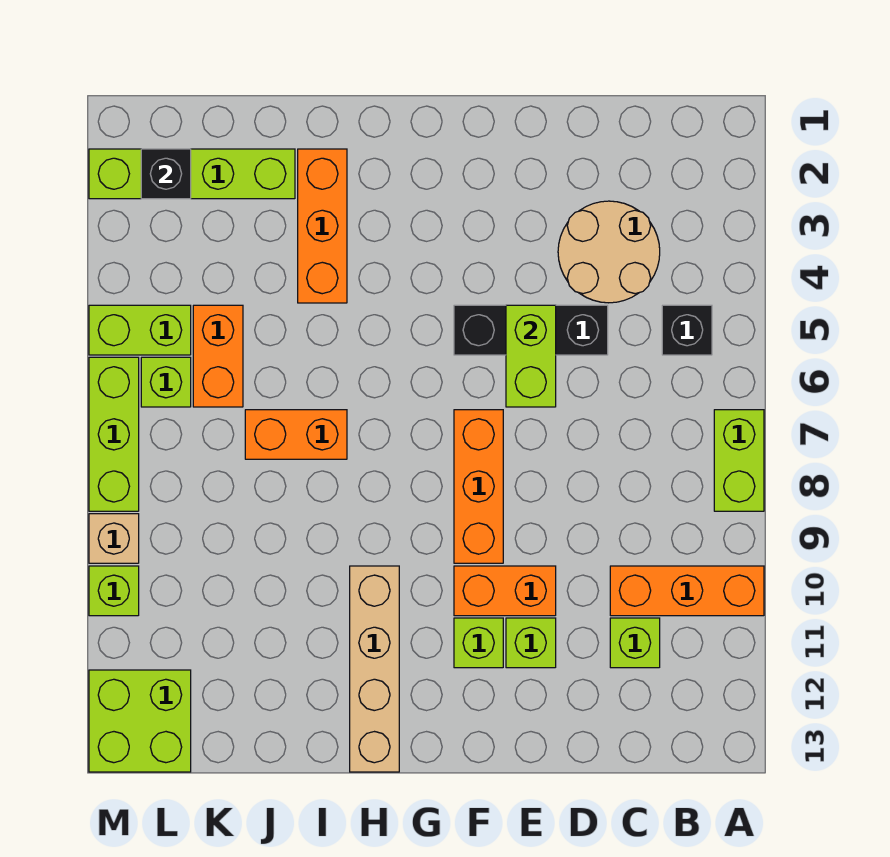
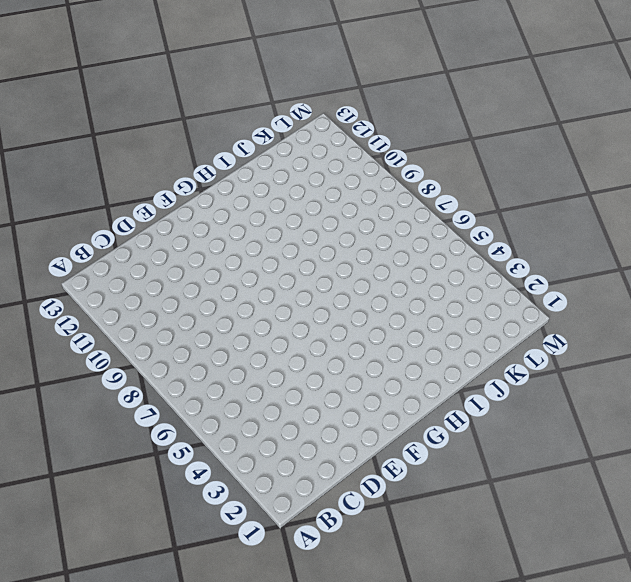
none -> lime brick A7:A8 level 1
none -> orange brick A10:C10 level 1
none -> black brick B5 level 1

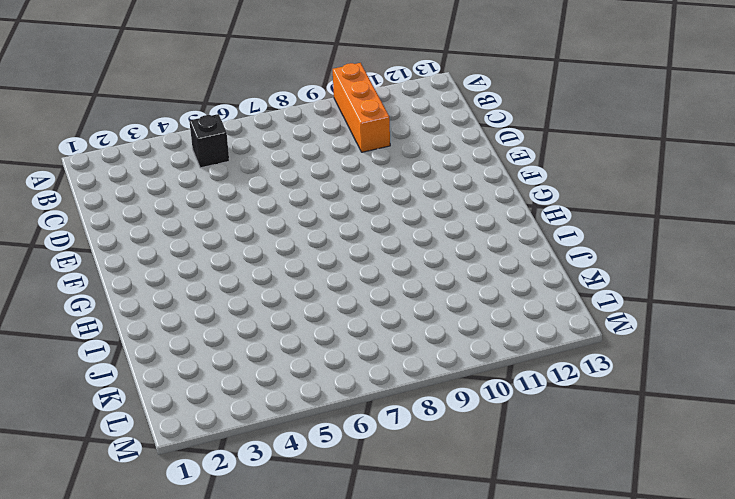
none -> lime brick A7:A8 level 1
none -> tan round brick C3:D4 level 1
none -> lime brick C11 level 1

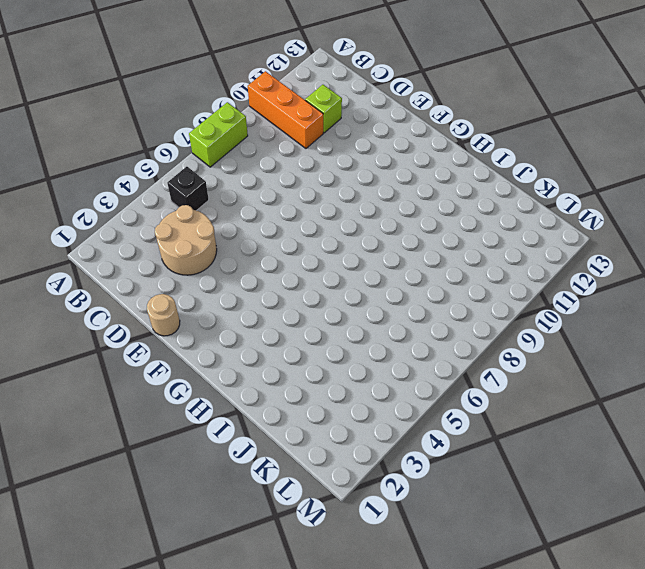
tan round brick E1 level 1 -> none
none -> black brick D5:F5 level 1
none -> orange brick E10:F10 level 1
none -> lime brick E11 level 1

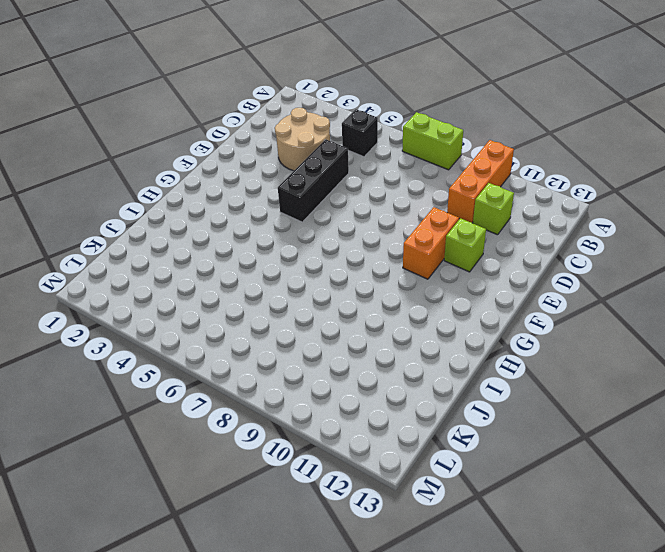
none -> orange brick F7:F9 level 1
none -> lime brick F11 level 1
none -> tan brick H10:H13 level 1

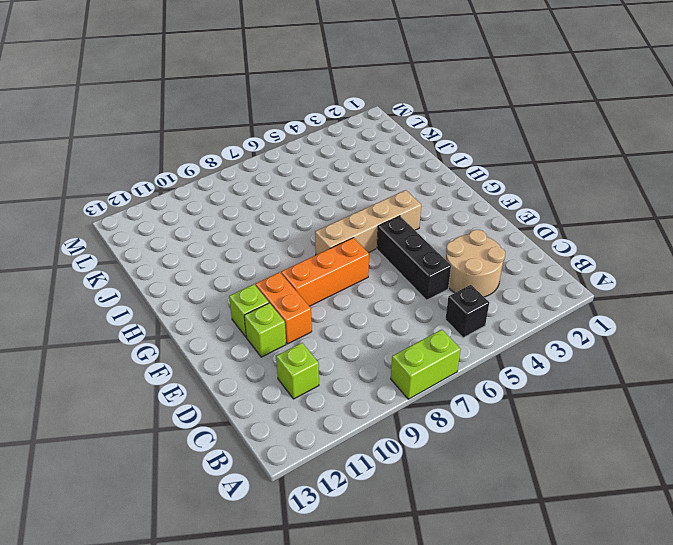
tan brick G4:G7 level 1 -> tan brick H10:H13 level 1
none -> orange brick A10:C10 level 1
none -> orange brick I2:I4 level 1
none -> orange brick I7:J7 level 1

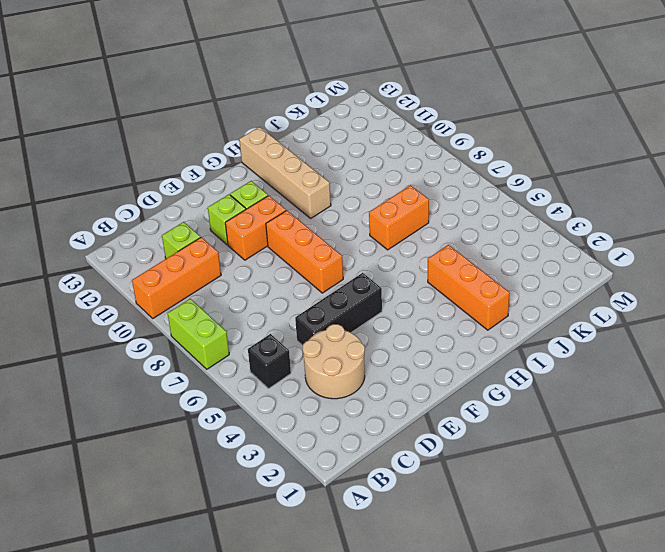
none -> lime brick J2:M2 level 1
none -> orange brick K5:K6 level 1
none -> lime brick L5:M5 level 1

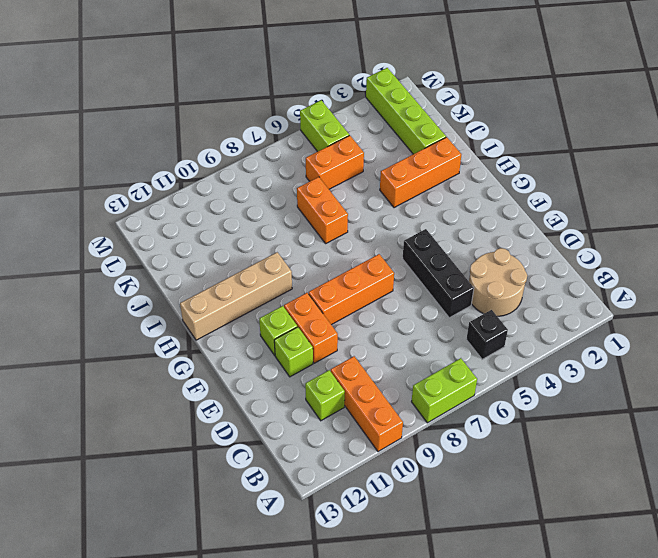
none -> lime brick L6 level 1
none -> lime brick L12:M13 level 1
none -> lime brick M6:M8 level 1

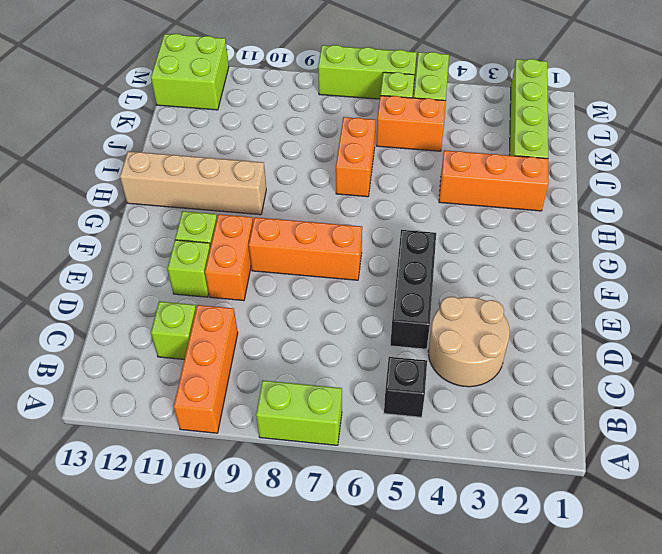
none -> tan brick M9 level 1
none -> lime brick M10 level 1
none -> lime brick E5:E6 level 2

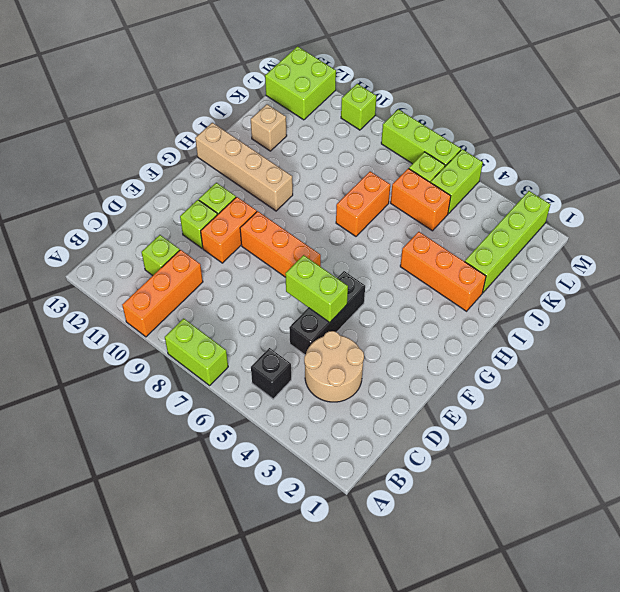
tan brick J12 level 1 -> tan brick M9 level 1
none -> black brick L2 level 2

